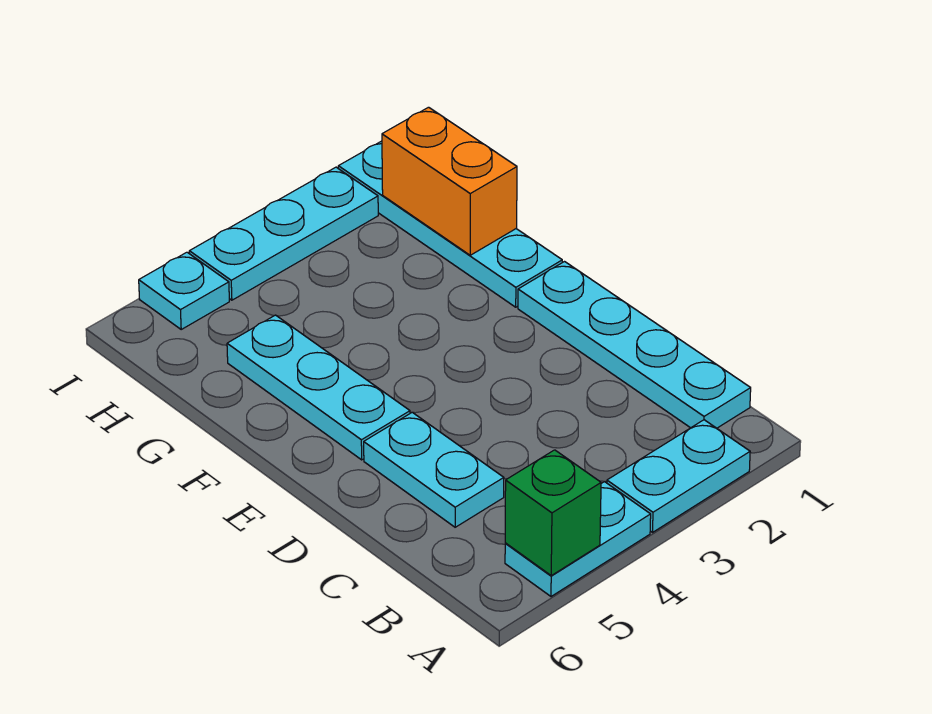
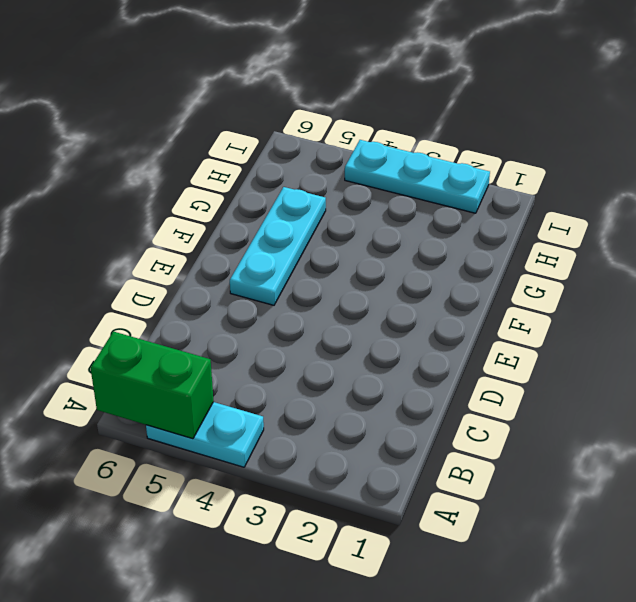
green brick A5:A6 level 2 -> green brick A5 level 2
none -> cyan plate A2:A3 level 1
none -> cyan plate B1:E1 level 1

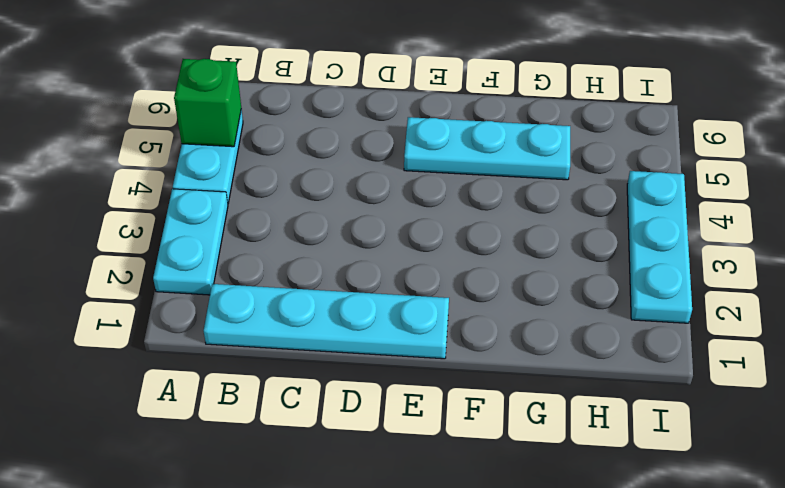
none -> cyan plate C5:D5 level 1
none -> cyan plate F1:I1 level 1

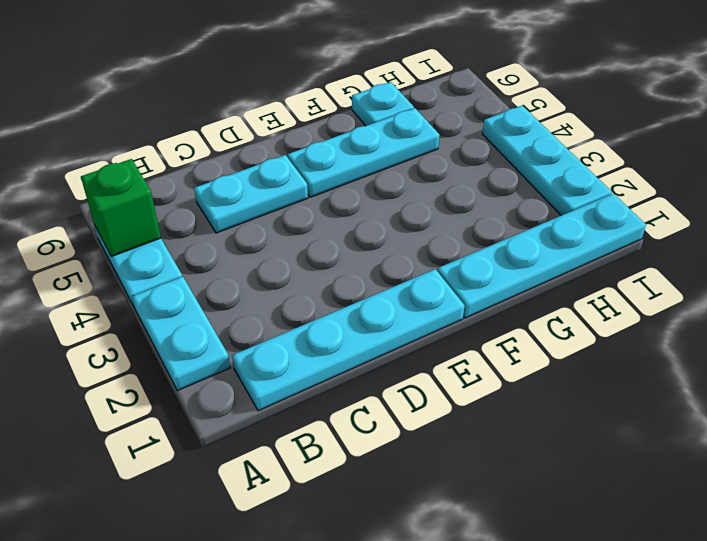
cyan plate G6 level 1 -> cyan plate I5 level 1
none -> orange brick G1:H1 level 2

